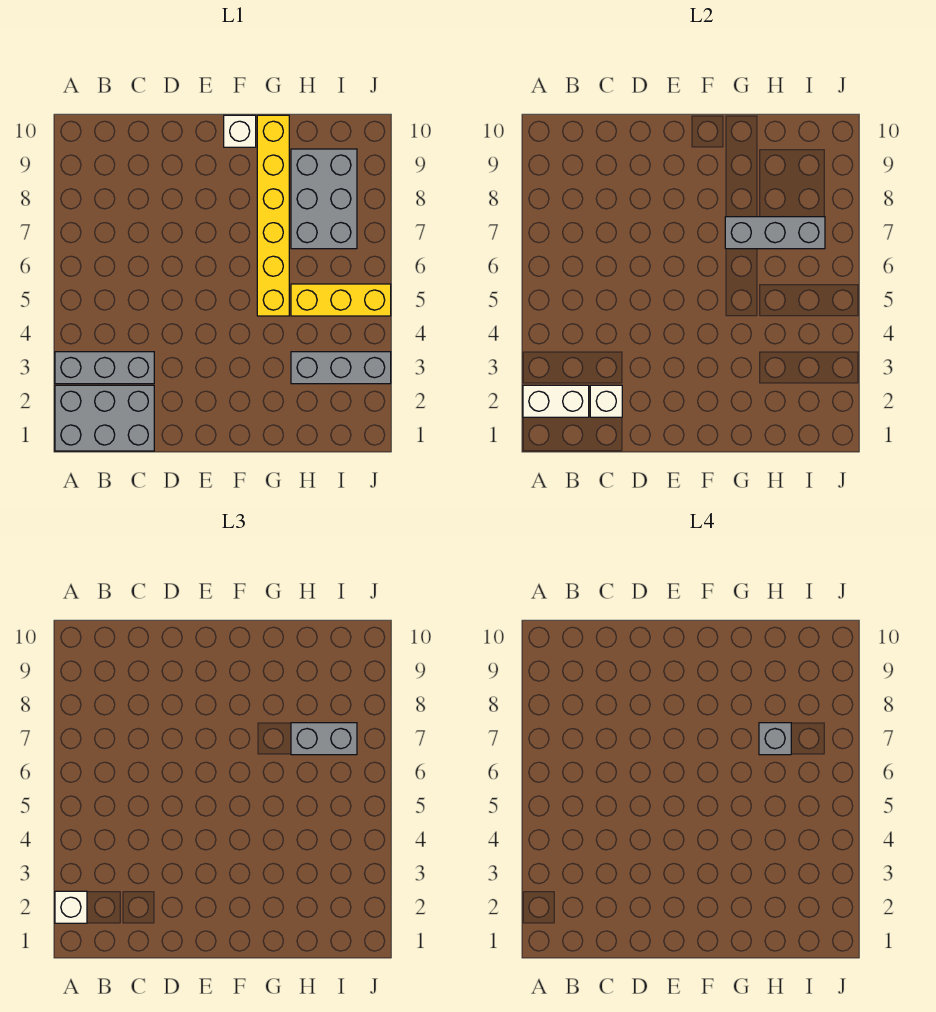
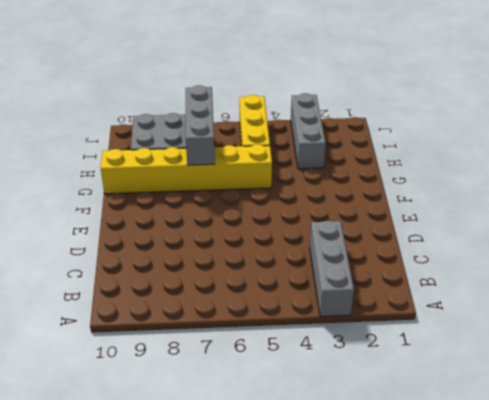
none -> grey brick A1:C2 level 1
none -> white brick F10 level 1
none -> white brick A2:B2 level 2

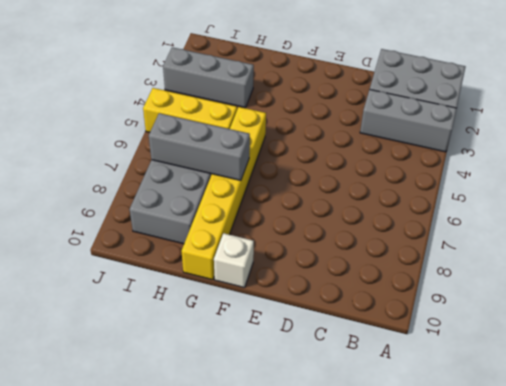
none -> white brick A2:B2 level 2
none -> white brick C2 level 2
none -> white brick A2 level 3

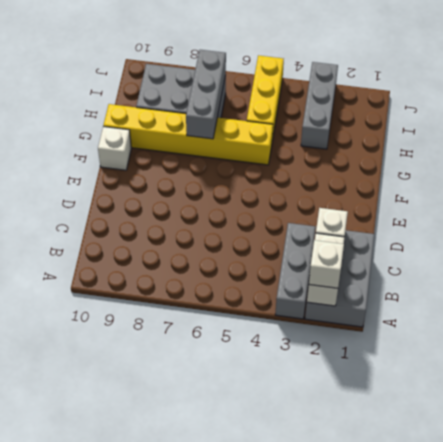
none -> grey brick H7:I7 level 3
none -> grey brick H7 level 4

